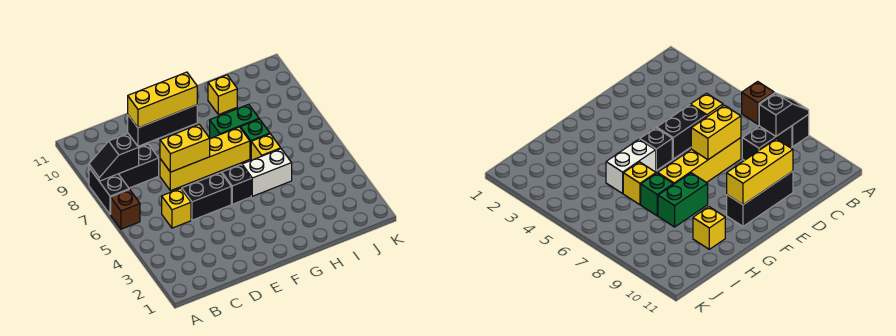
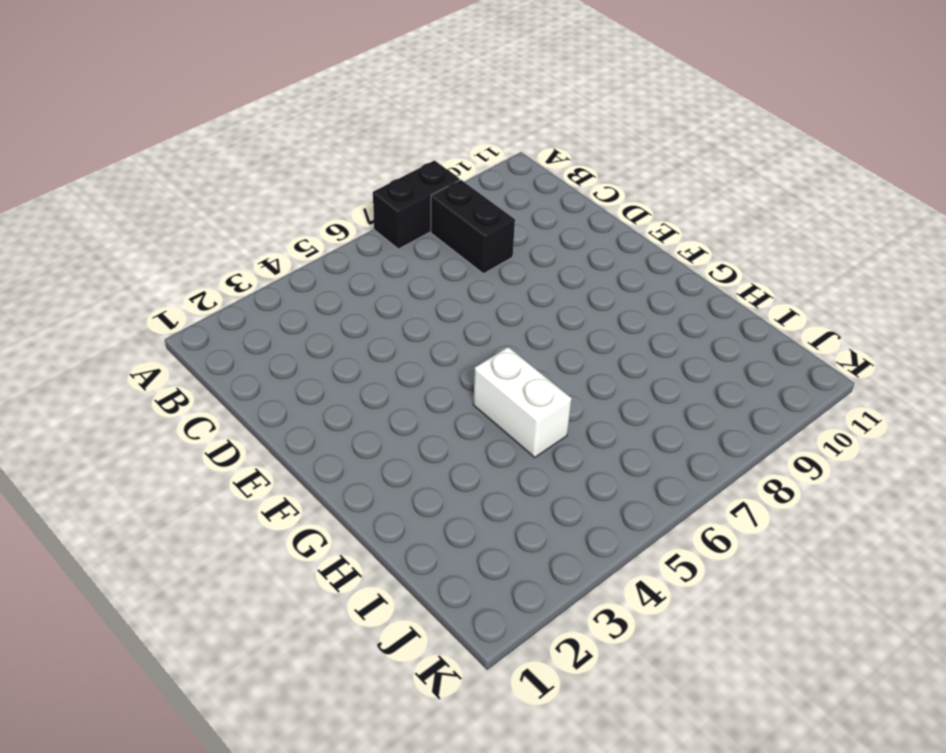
none -> brown brick A6 level 1
none -> yellow brick C5 level 1
none -> black brick D5:E5 level 1

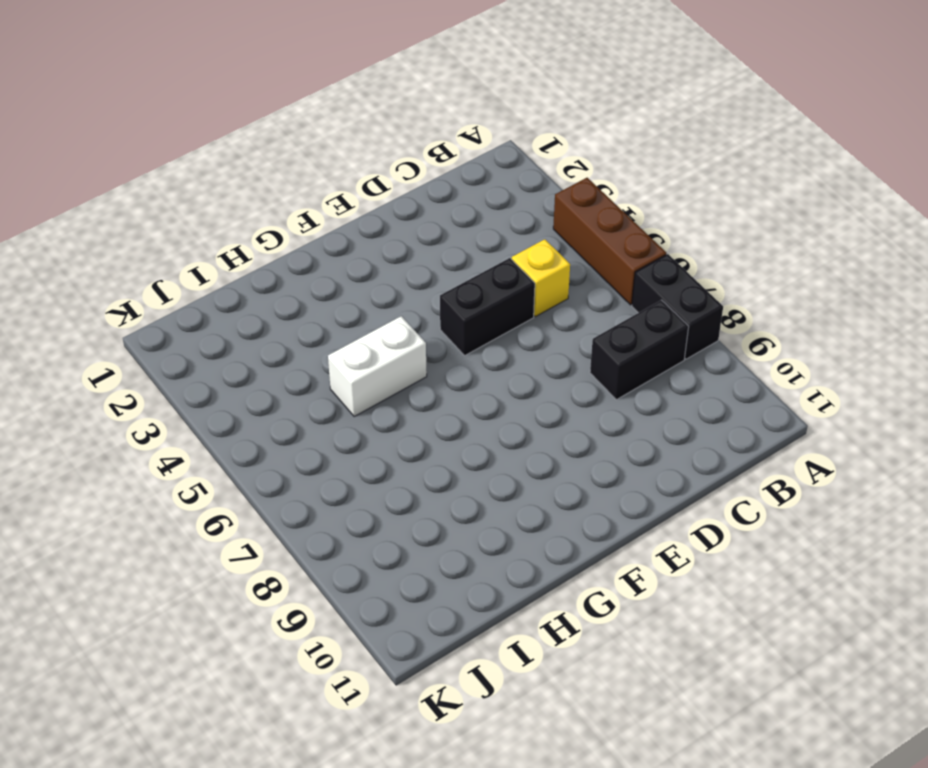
brown brick A4:A6 level 1 -> brown brick A6 level 1
none -> yellow brick D7:G7 level 1
none -> black brick D10:F10 level 1
none -> black brick F5 level 1

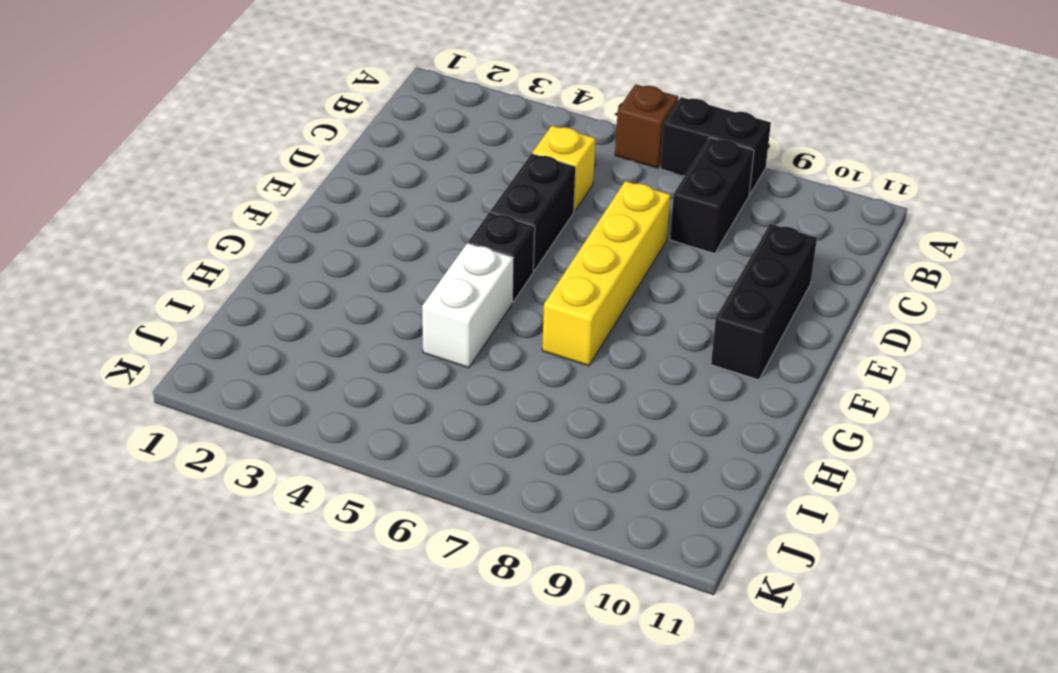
none -> green brick G8:H8 level 1
none -> yellow brick H6 level 1
none -> green brick H7 level 1

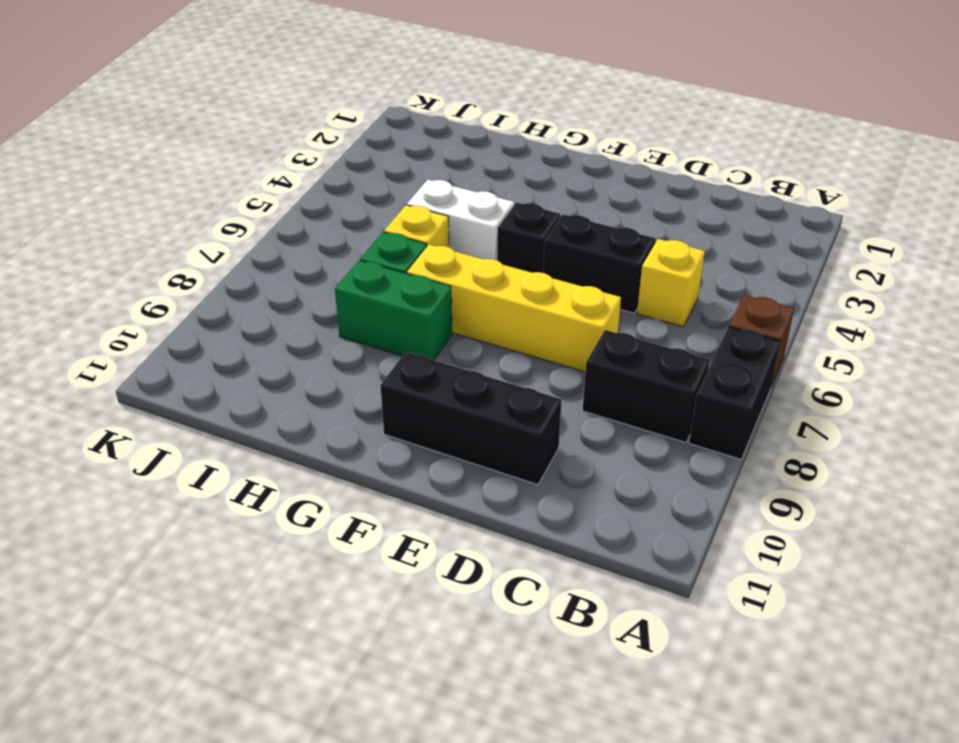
none -> yellow brick H10 level 1
none -> black slope A8:B8 level 2 top B
none -> yellow brick D7:E7 level 2

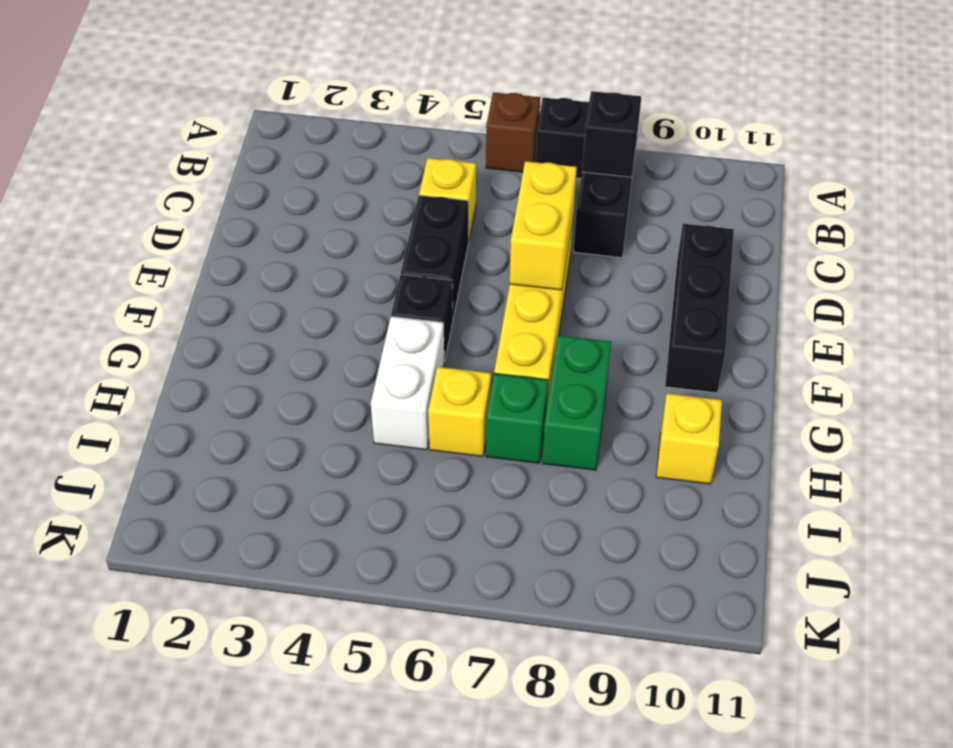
none -> yellow brick D10:F10 level 2

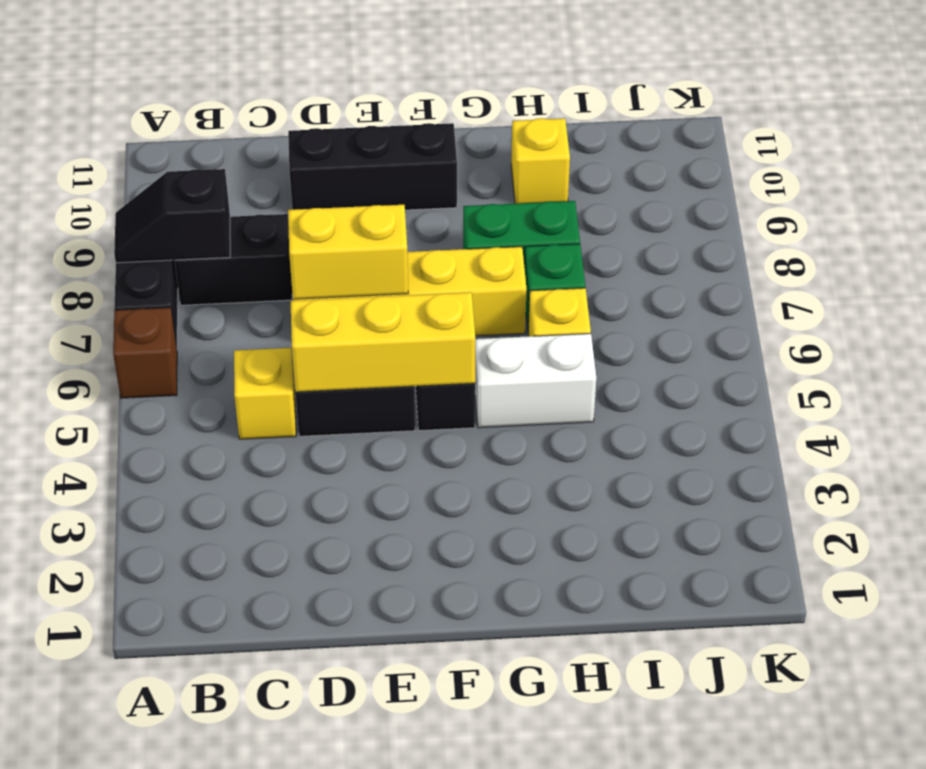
yellow brick D5:F5 level 2 -> yellow brick D10:F10 level 2

